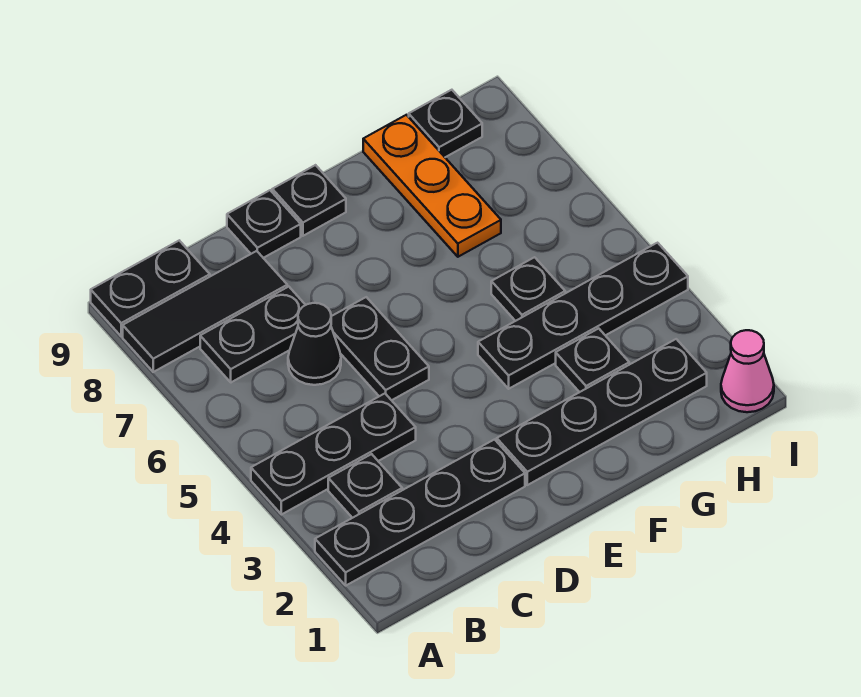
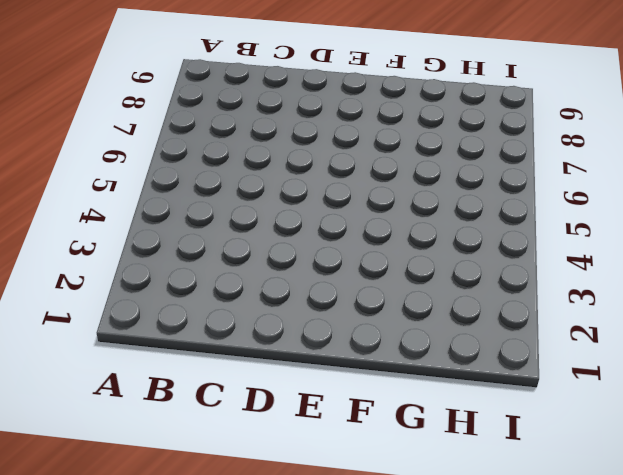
none -> black plate A2:D2 level 1
none -> black plate A4:C4 level 1
none -> black tile A8:C8 level 1

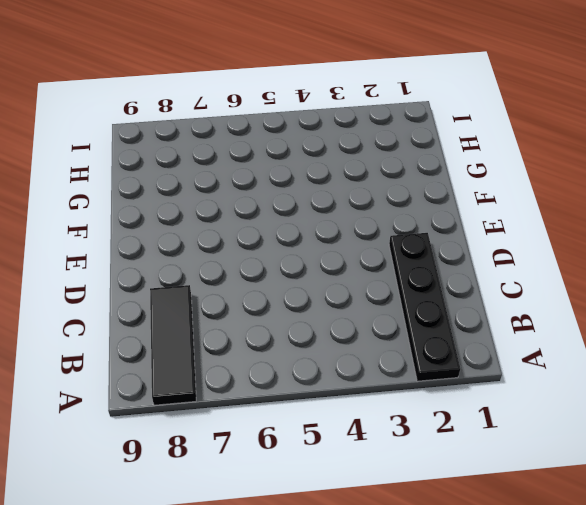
none -> black plate A4:C4 level 1
none -> black plate A9:B9 level 1
none -> black plate B3 level 1

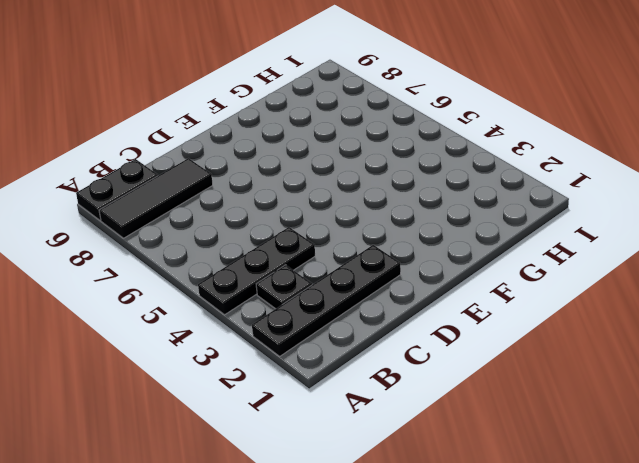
none -> black plate B7:C7 level 1
none -> black cone C6 level 1
none -> black plate D5:D6 level 1

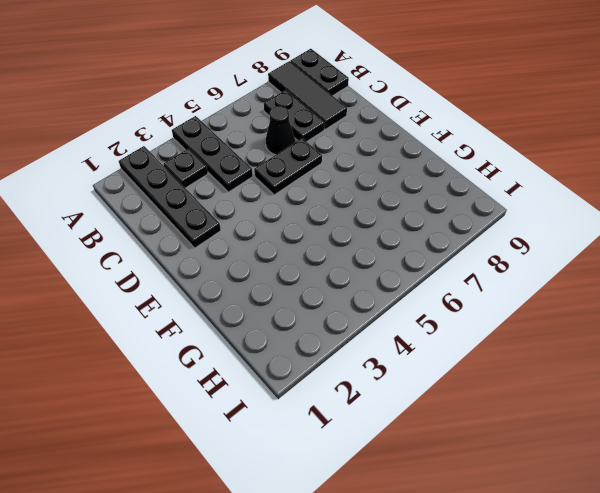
none -> black plate D9 level 1
none -> black plate E2:H2 level 1
none -> black plate E9 level 1

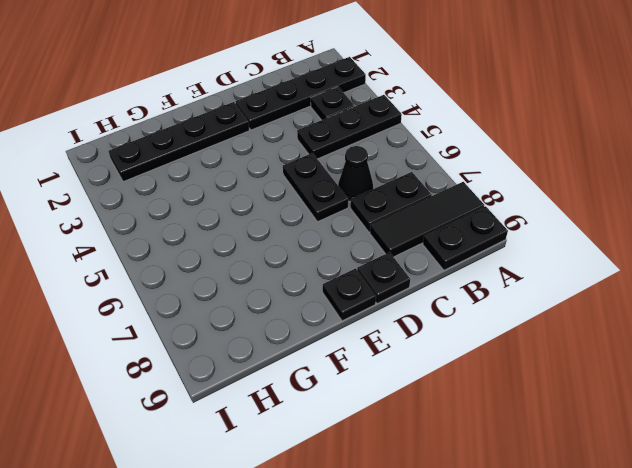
none -> black plate F4:I4 level 1
none -> black plate G3 level 1
none -> black plate G5 level 1

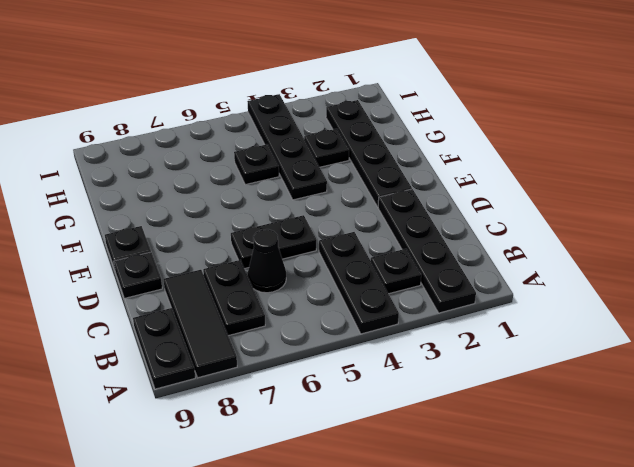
none -> orange plate G7:G9 level 1
none -> black plate H9 level 1
none -> pink cone I1 level 1

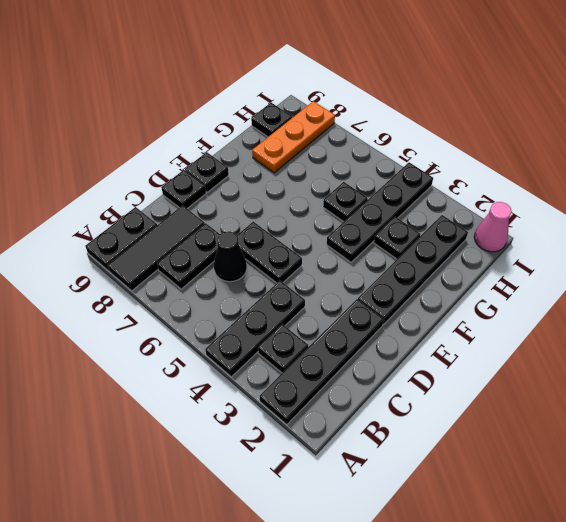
orange plate G8:I8 level 1 -> orange plate G7:G9 level 1

